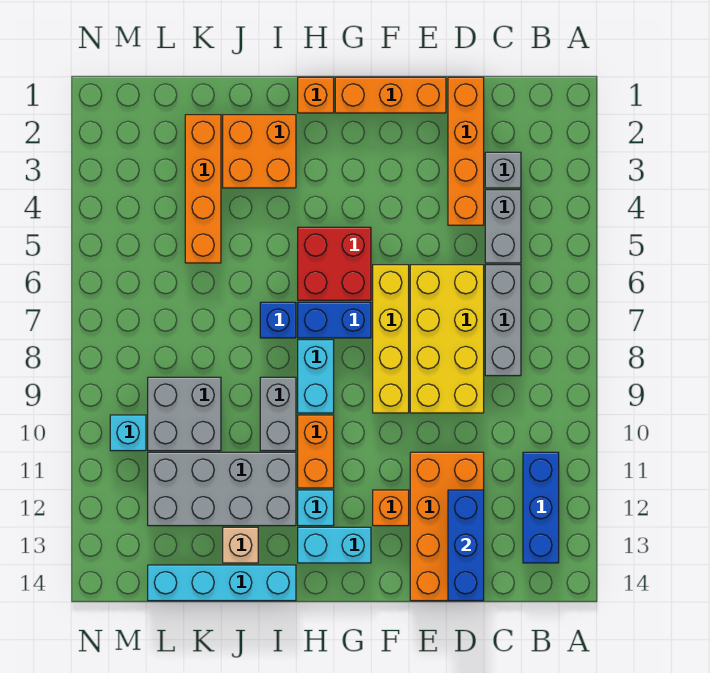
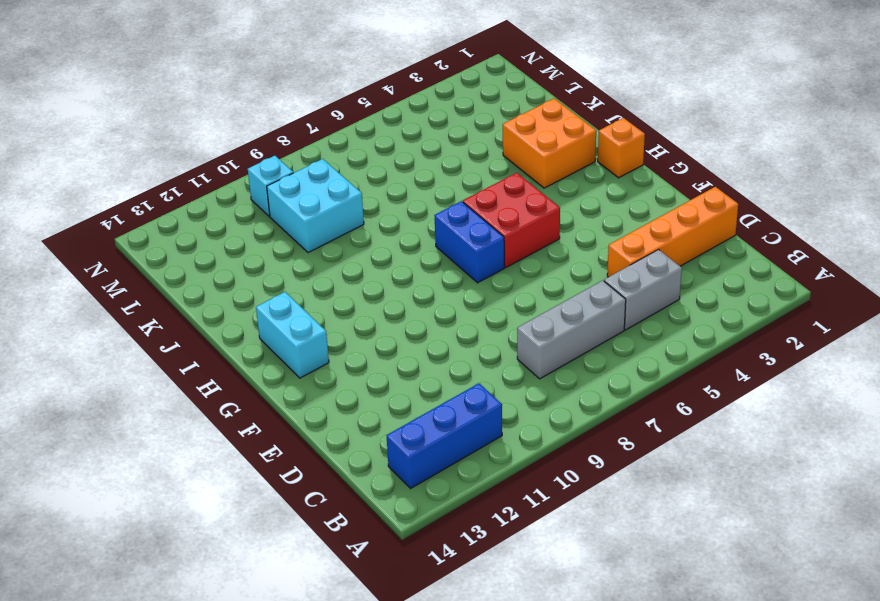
cyan brick K9:L10 level 1 -> grey brick K9:L10 level 1
none -> grey brick C3 level 1
none -> yellow brick D6:E9 level 1
none -> orange brick D11:E14 level 1

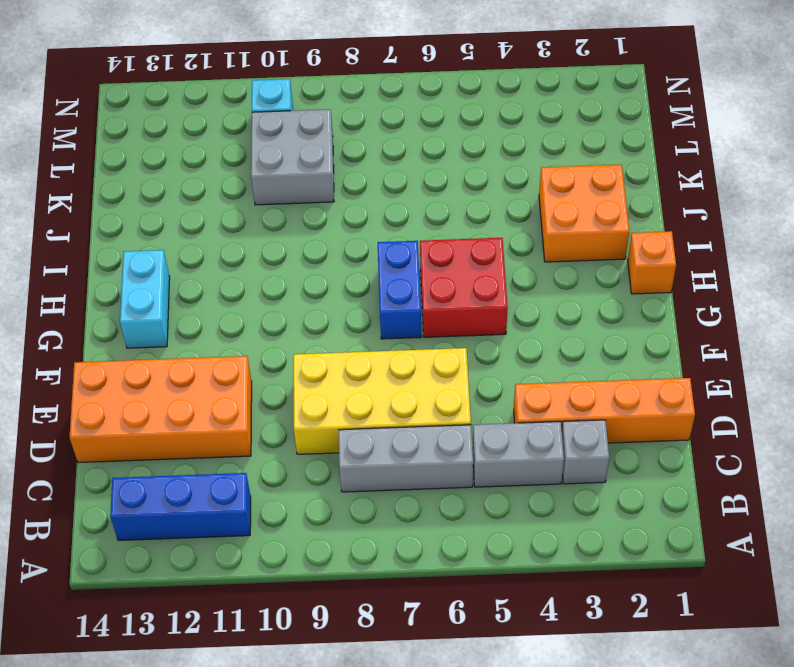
none -> orange brick E1:G1 level 1
none -> yellow brick F6:F9 level 1
none -> orange brick F12 level 1

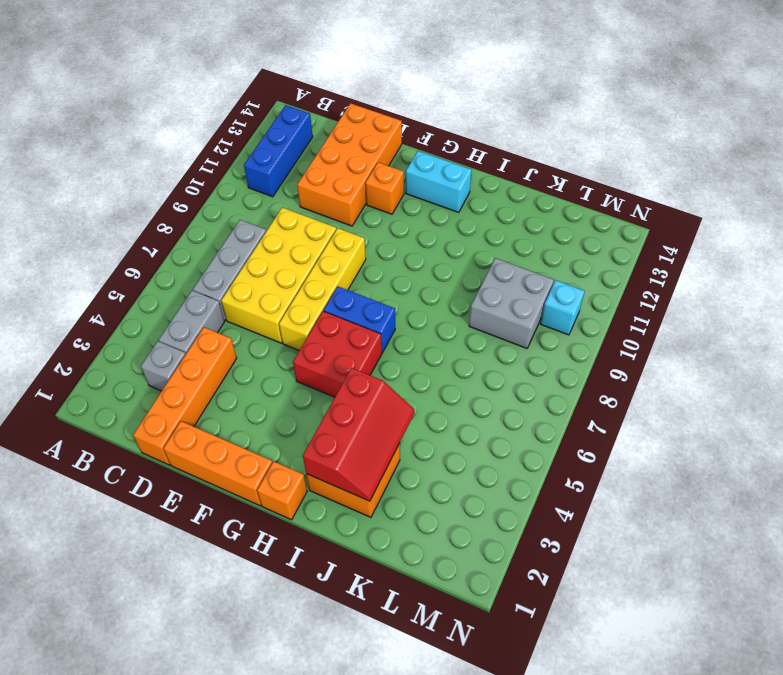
red slope I2:J4 level 2 top I -> none
none -> cyan brick H8:H9 level 1
none -> orange brick H10:H11 level 1
none -> cyan brick H12 level 1

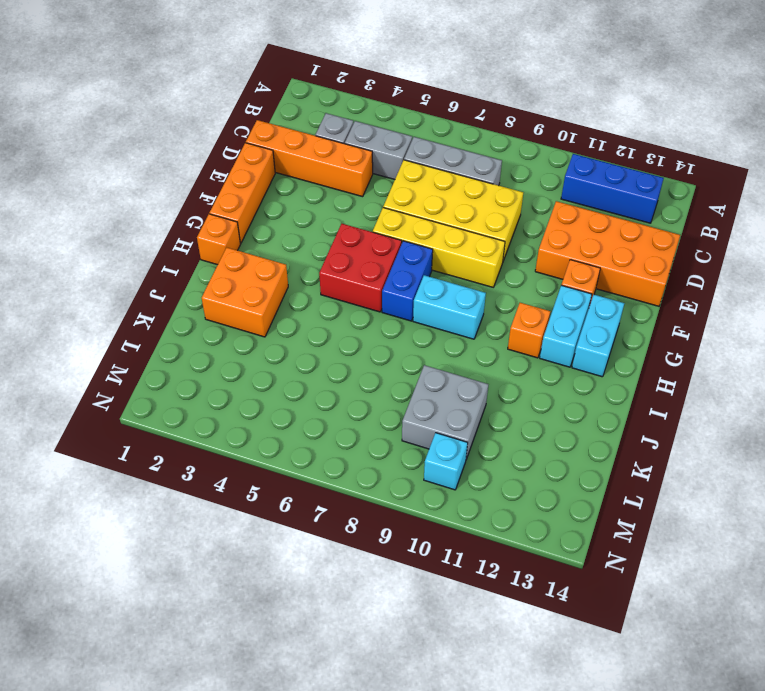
cyan brick G12:H12 level 1 -> cyan brick H12 level 1
orange brick H11 level 1 -> orange brick H10:H11 level 1
none -> blue brick I7 level 1
none -> grey brick I9:I10 level 1
none -> grey brick I11:L12 level 1

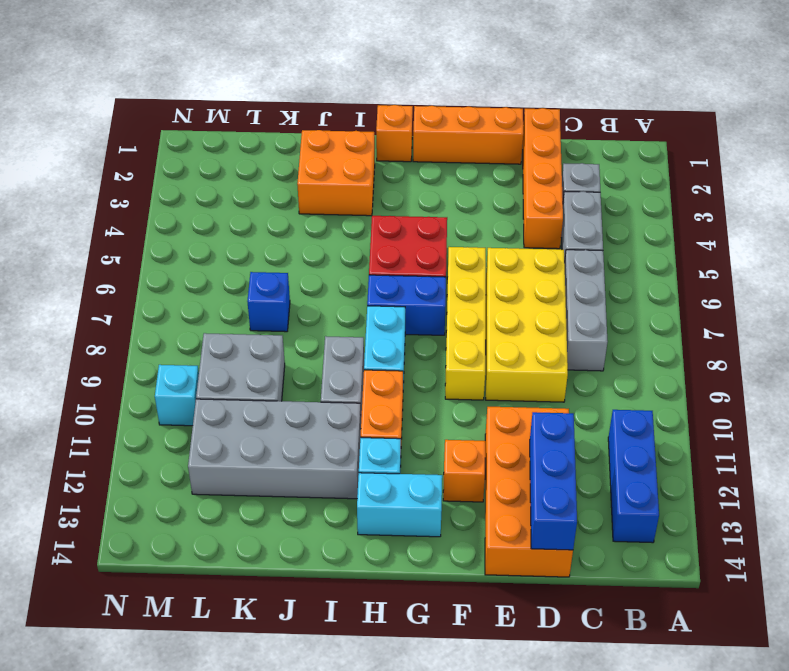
blue brick K7 level 1 -> blue brick I7 level 1
none -> cyan brick I14:L14 level 1
none -> tan brick J13 level 1
none -> orange brick K2:K5 level 1

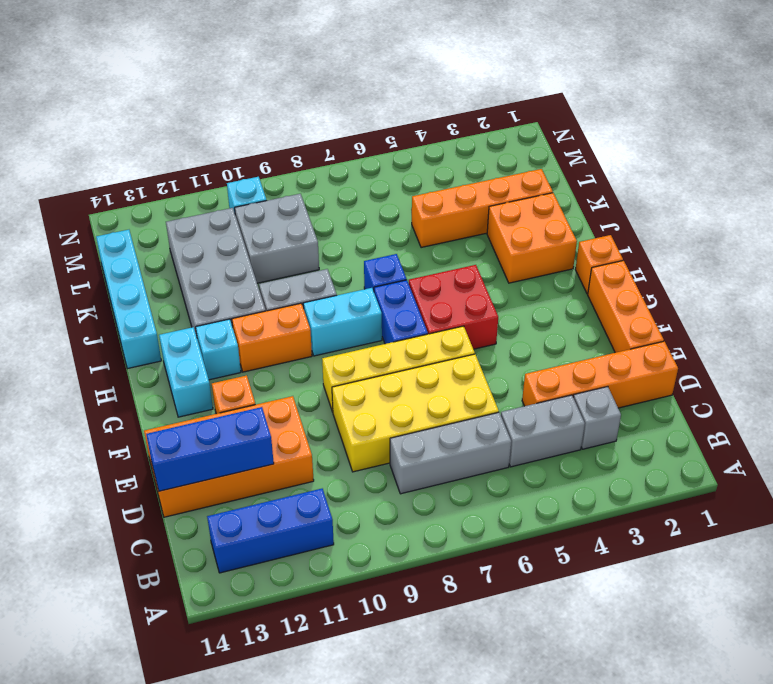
none -> tan brick J13 level 1

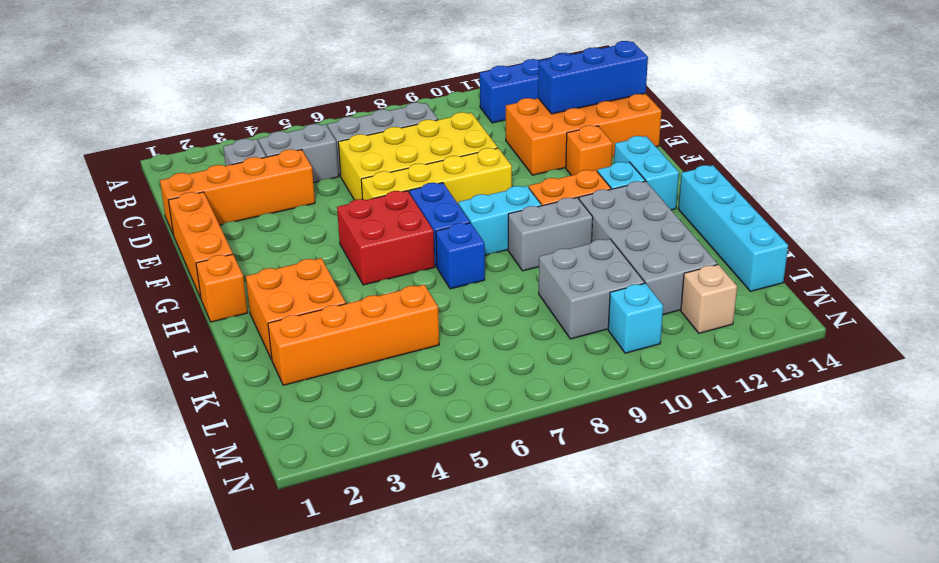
tan brick M12 level 1 -> tan brick J13 level 1

